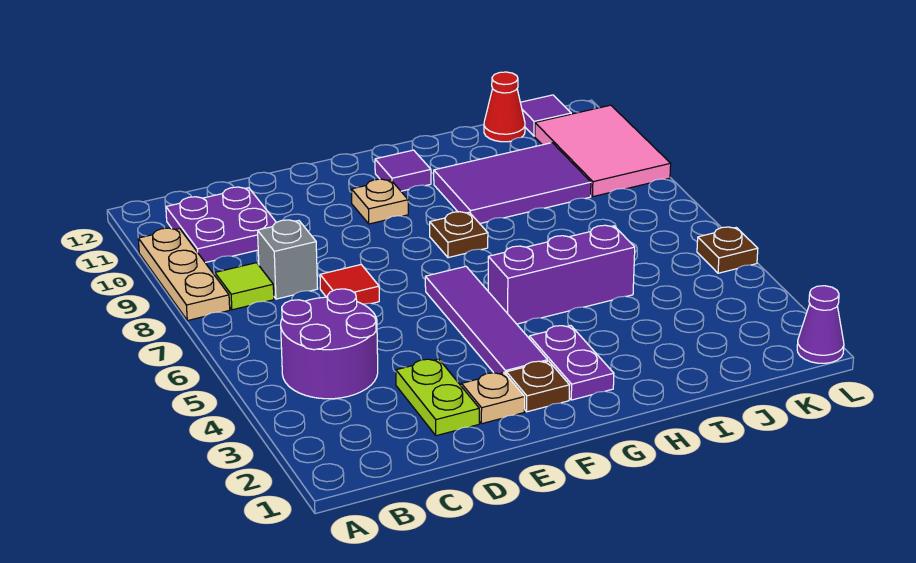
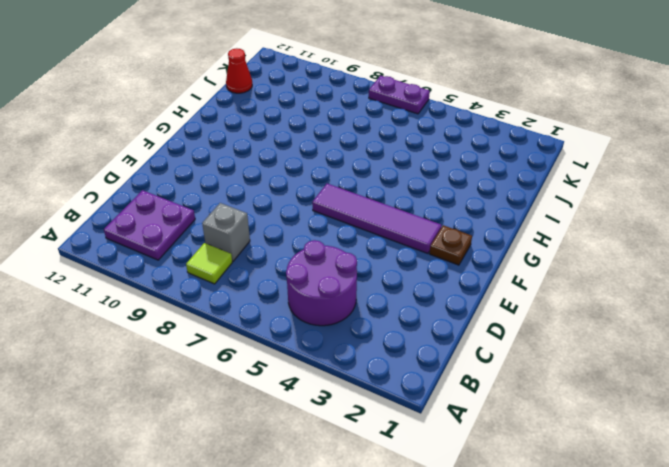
purple plate L6:L7 level 1 -> purple plate G2:G3 level 1
none -> tan plate A8:A10 level 1
none -> lime plate D2:D3 level 1
none -> red tile D7 level 1

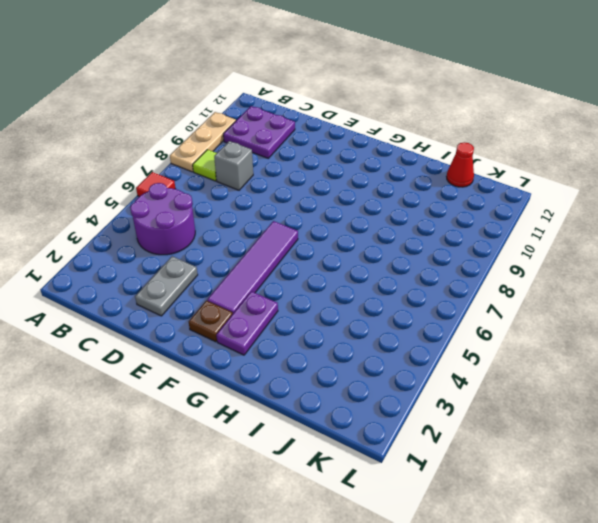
red tile A6 level 1 -> red tile D7 level 1
grey plate D2:D3 level 1 -> lime plate D2:D3 level 1
none -> tan plate E2 level 1
none -> tan plate F10 level 1
none -> purple brick G5:I5 level 1

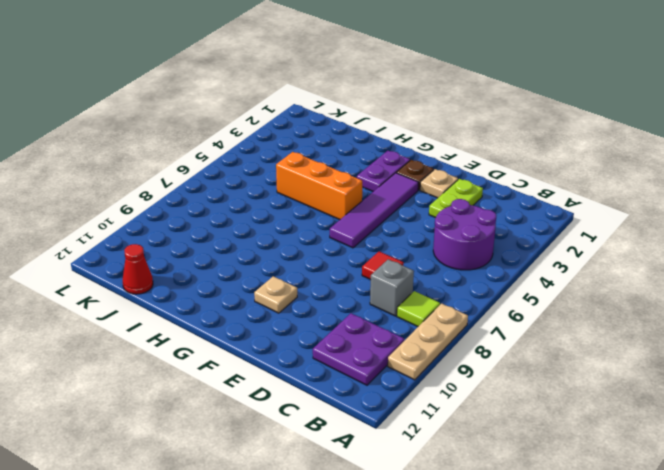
orange brick G5:I5 level 1 -> purple brick G5:I5 level 1
none -> brown plate G8 level 1
none -> purple tile G11 level 1
none -> purple tile H9:J10 level 1

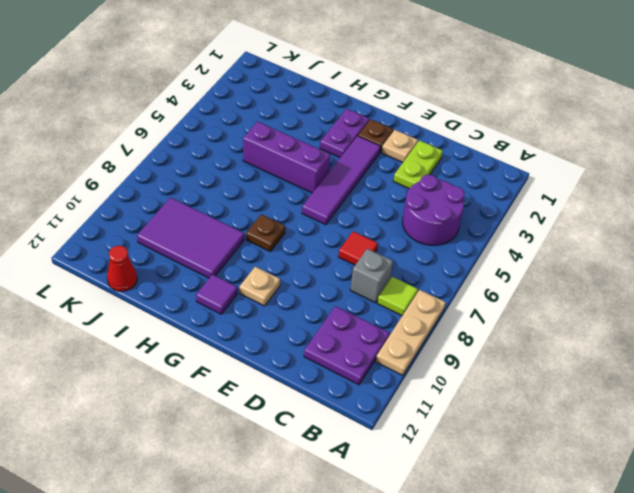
none -> pink tile K9:L11 level 1
none -> purple tile K12 level 1
none -> purple cone L1 level 1

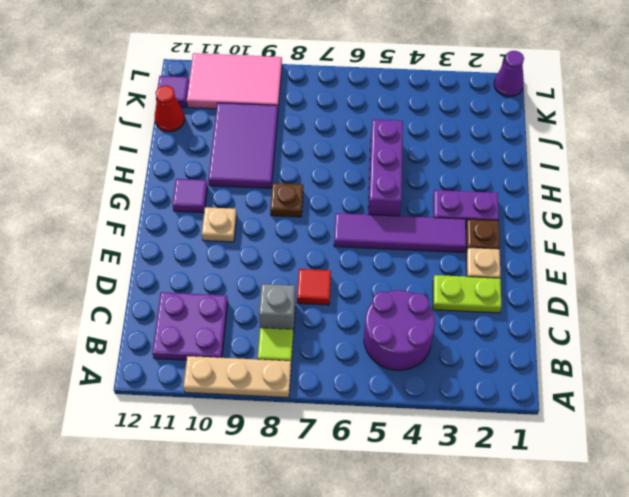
none -> brown plate L5 level 1

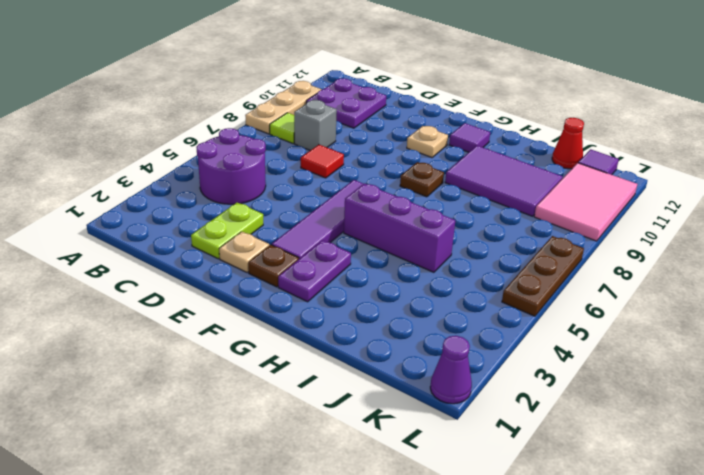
brown plate L5:L7 level 1 -> brown plate L5 level 1

